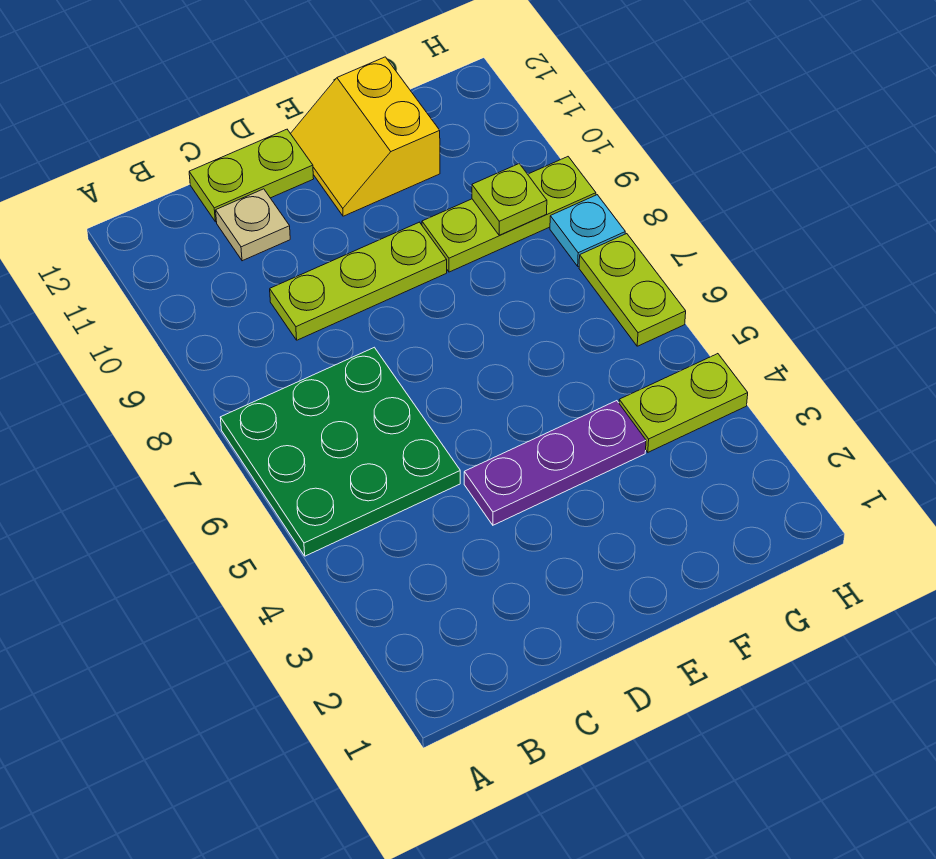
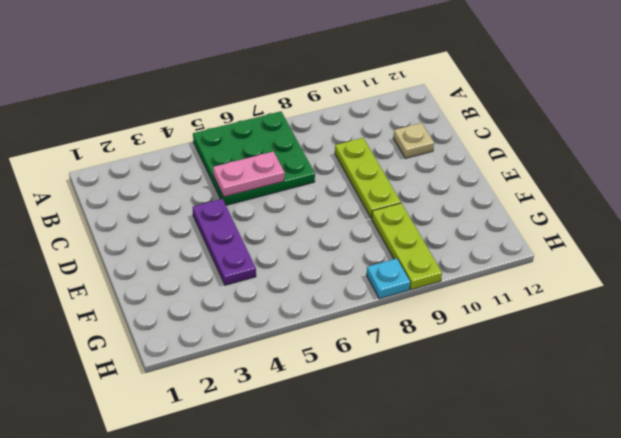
pink plate C5:C6 level 2 -> none
none -> lime plate C12:D12 level 1
none -> yellow slope E11:F12 level 1 top F

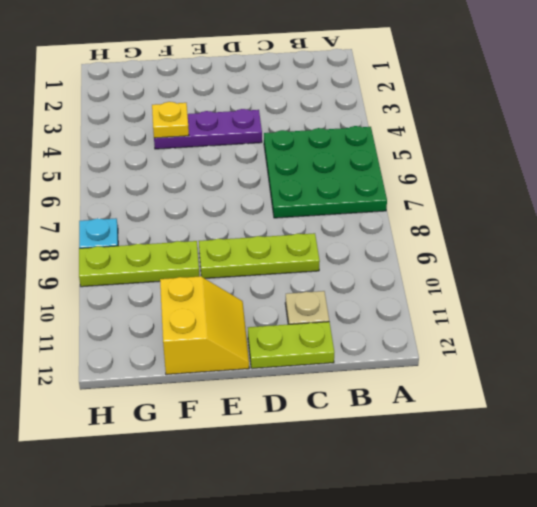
yellow plate F4 level 2 -> none
none -> lime plate G4:H4 level 1
none -> lime plate H6:H7 level 1

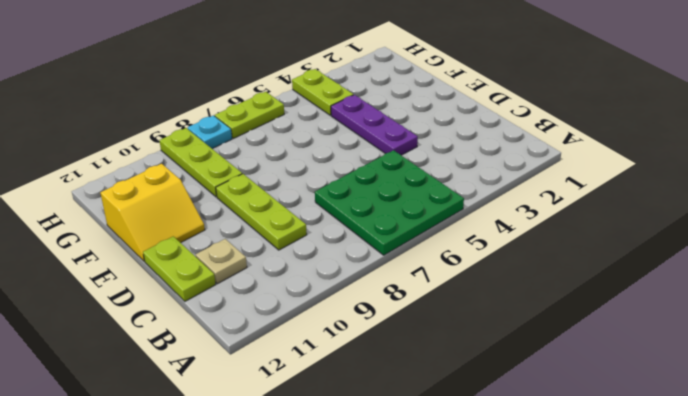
none -> lime plate G9 level 2

